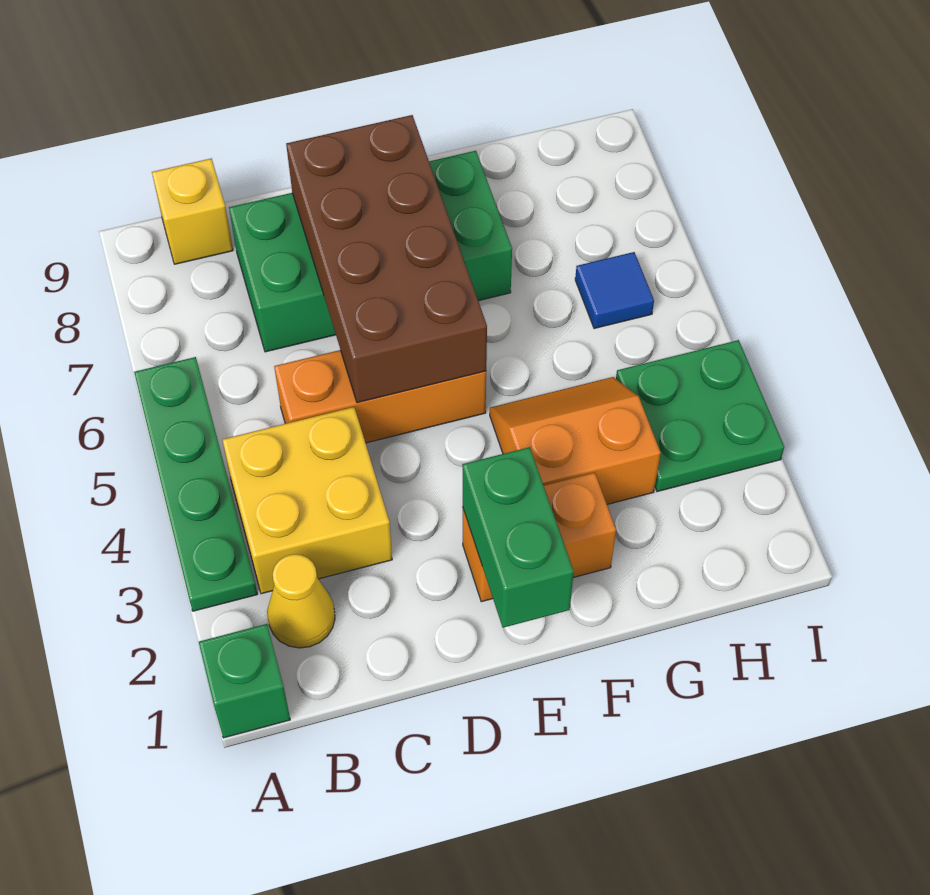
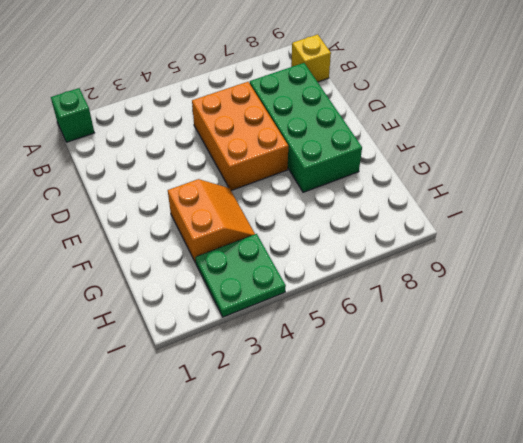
orange brick C5:E6 level 1 -> orange brick C5:E5 level 1
none -> green plate A3:A6 level 1
none -> yellow cone B2 level 1
none -> yellow brick B3:C4 level 1

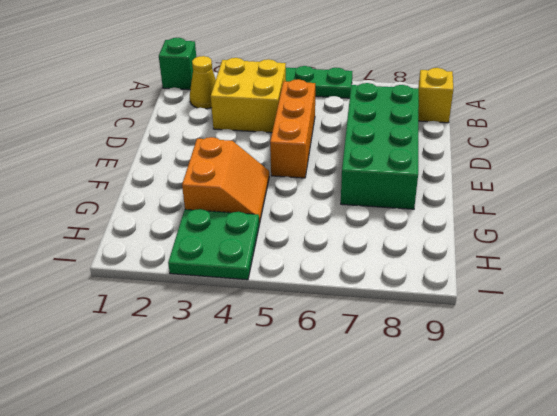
none -> orange brick E2:F2 level 1
none -> blue tile H6 level 1
none -> brown brick D5:E8 level 2

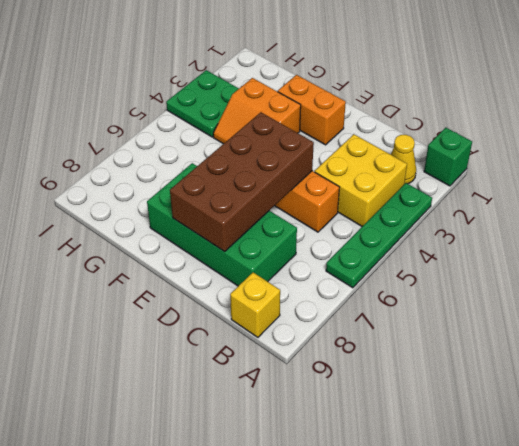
none -> blue tile H6 level 1
none -> green brick E1:E2 level 2

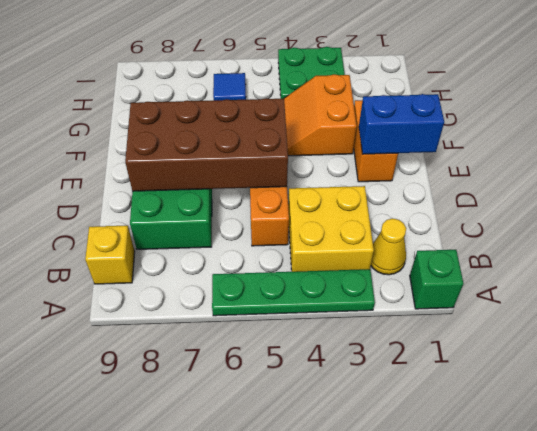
blue brick E1:E2 level 2 -> green brick E1:E2 level 2

